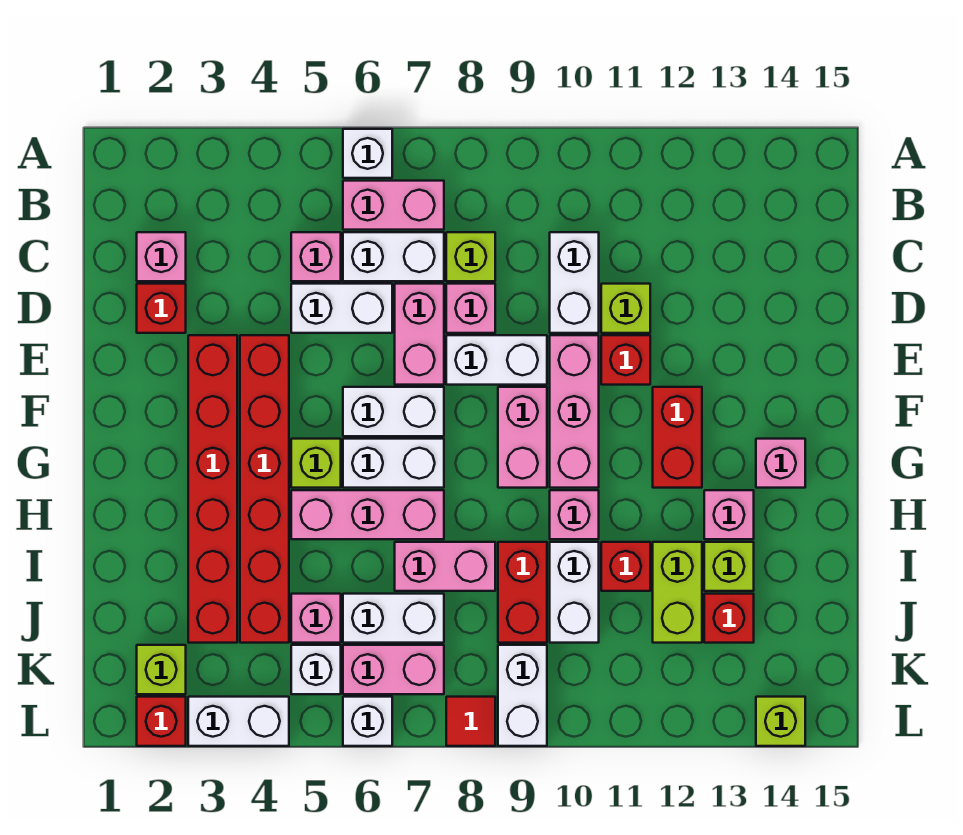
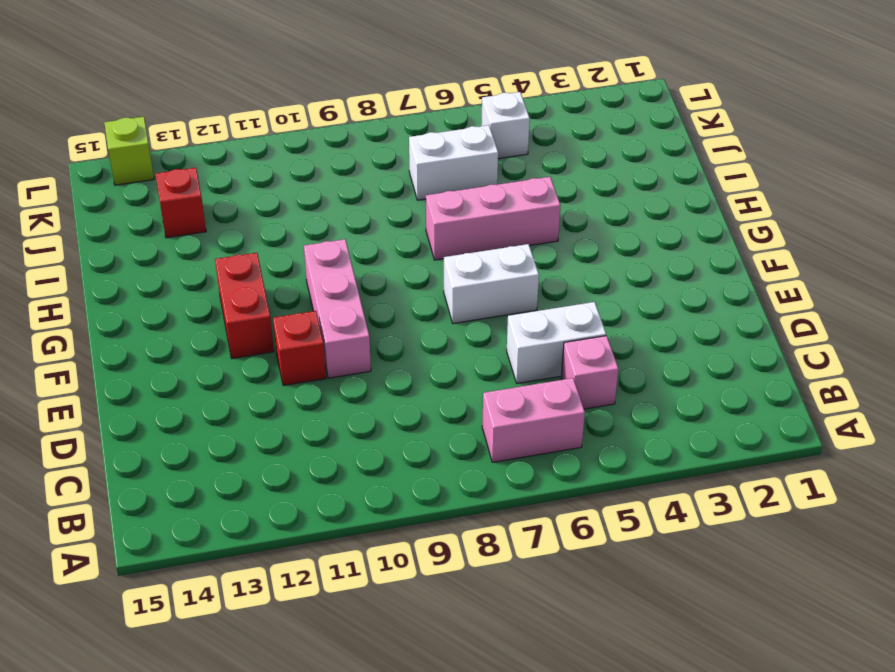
none -> white brick A6 level 1
none -> pink brick C2 level 1
none -> white brick C6:C7 level 1
none -> lime brick C8 level 1

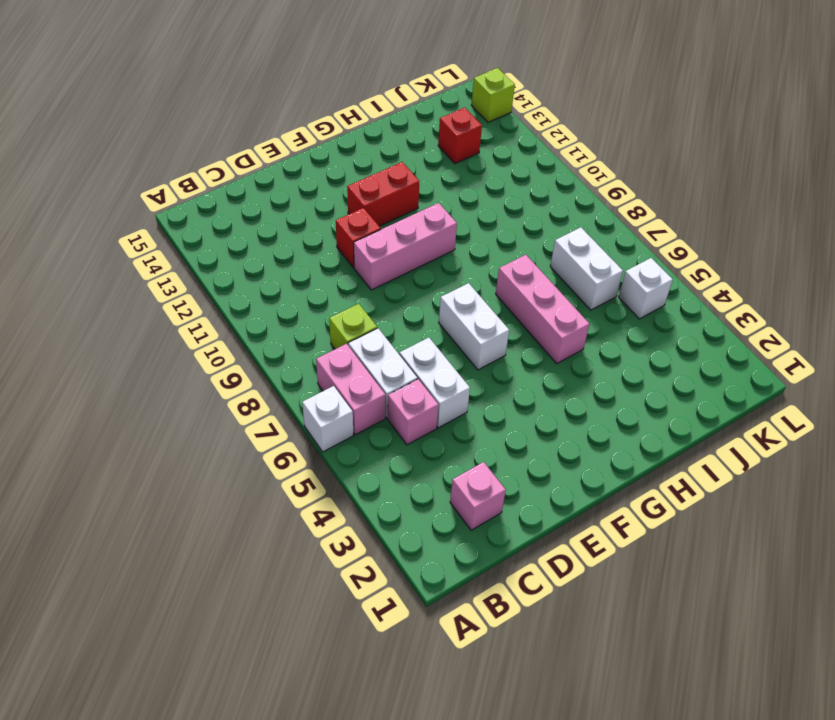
none -> white brick C10:D10 level 1
none -> red brick D2 level 1
none -> pink brick D7:E7 level 1
none -> pink brick D8 level 1

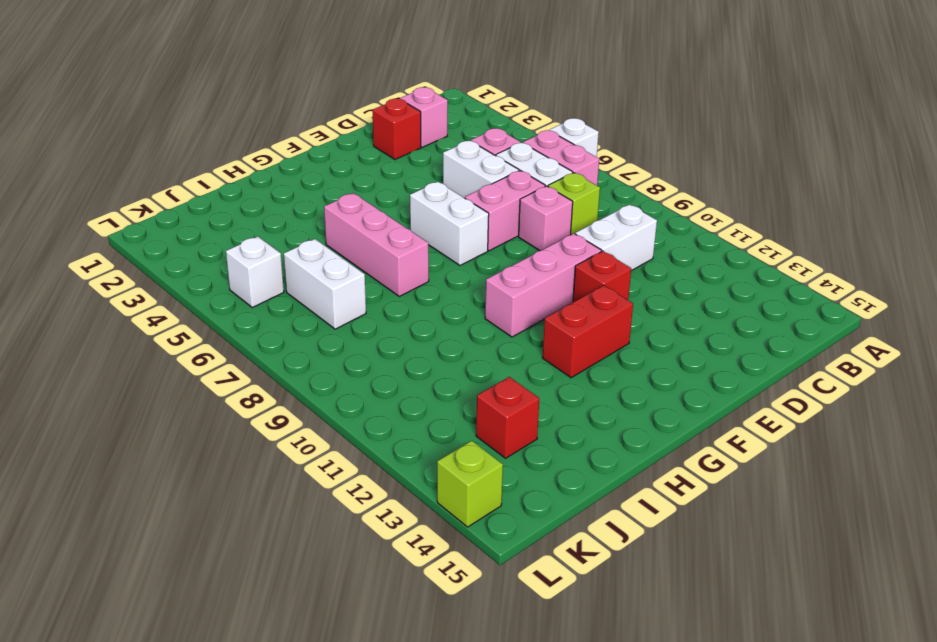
none -> lime brick D11 level 1
none -> red brick E3:J3 level 1
none -> red brick E4:J4 level 1
none -> white brick E8:E9 level 1

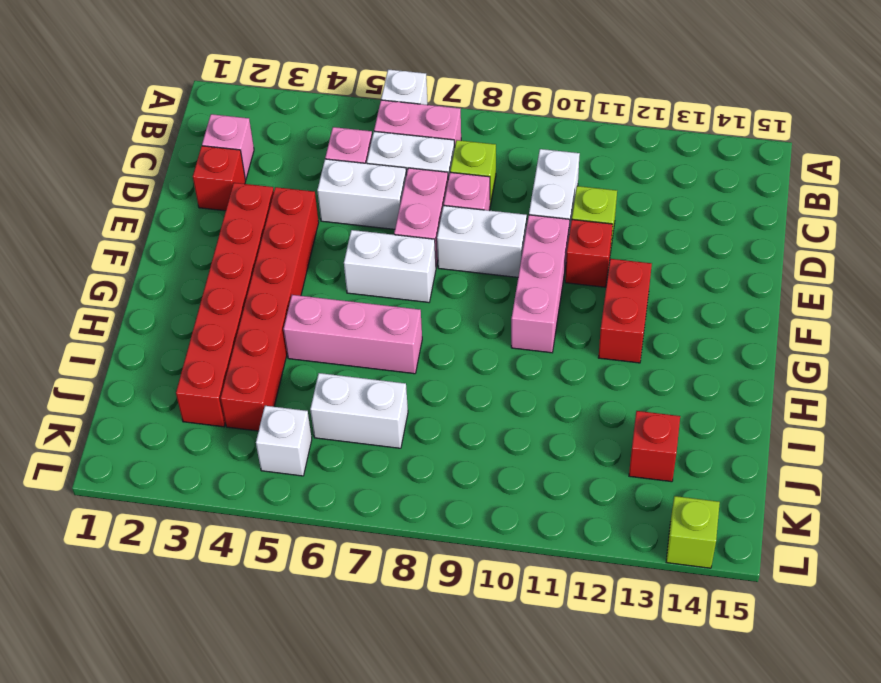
none -> pink brick F9:G9 level 1
none -> lime brick G5 level 1
none -> white brick G6:G7 level 1
none -> pink brick G14 level 1

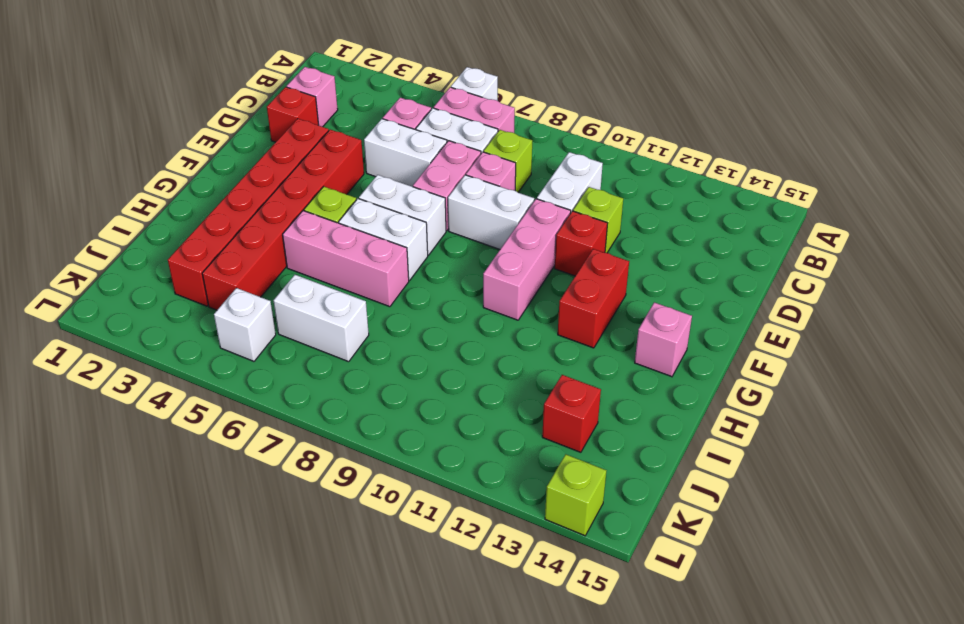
none -> pink brick F9:G9 level 1
none -> pink brick H10 level 1
none -> pink brick H13 level 1
none -> pink brick I7:I8 level 1

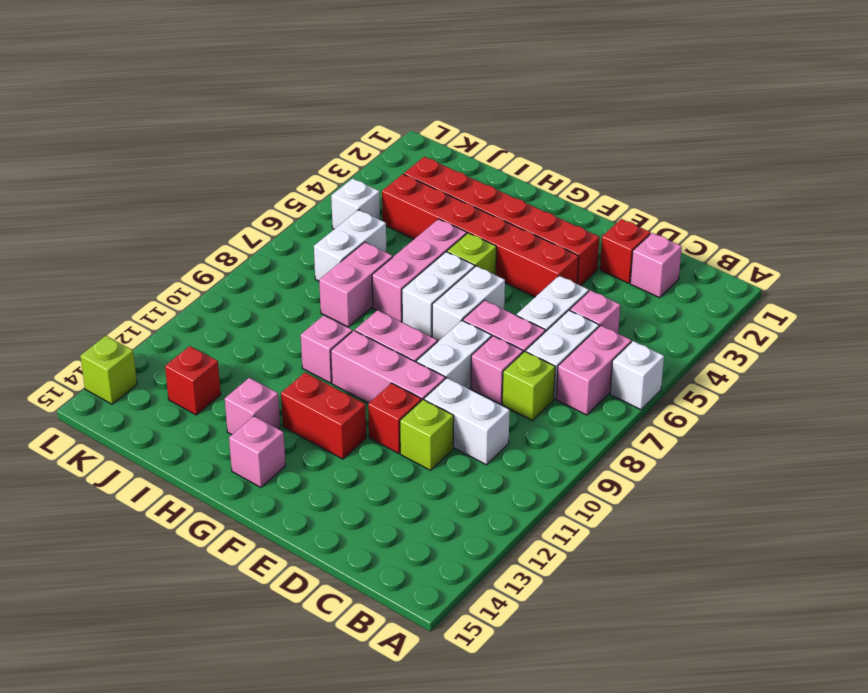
none -> red brick I9:J9 level 1
none -> white brick I10:J10 level 1
none -> red brick I11 level 1
none -> lime brick I12:J12 level 1

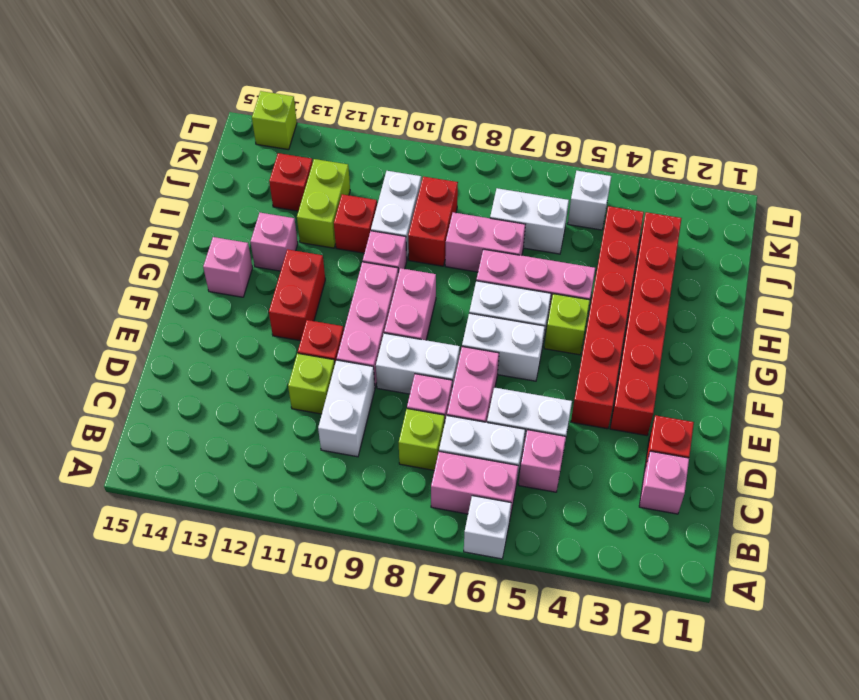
none -> lime brick I13 level 1
none -> pink brick J5 level 1
none -> lime brick K2 level 1
none -> pink brick K6:K7 level 1

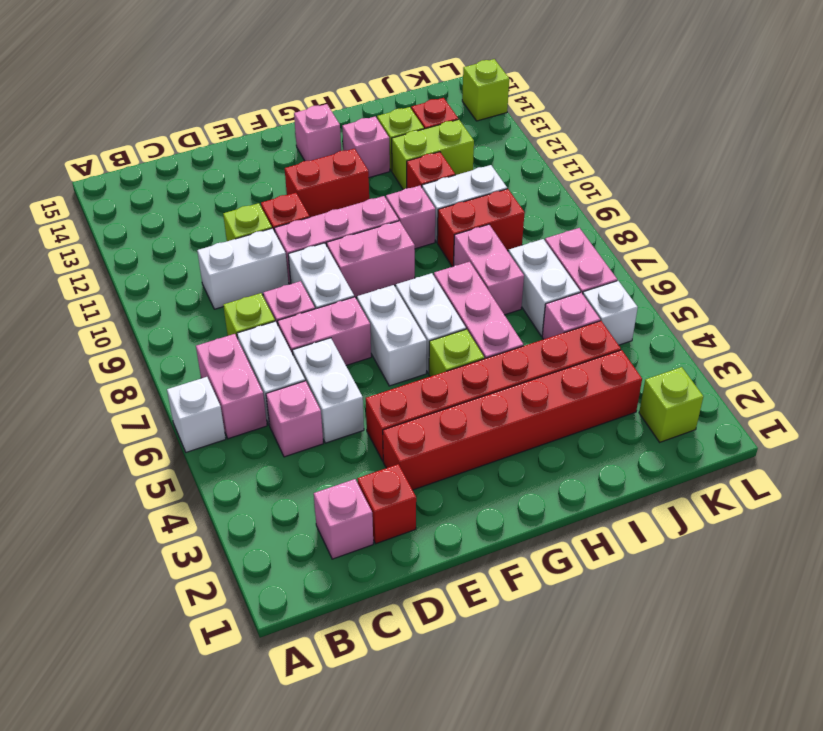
none -> white brick K9:L9 level 1
none -> red brick L2 level 1
none -> white brick L3:L4 level 1
none -> white brick L6 level 1

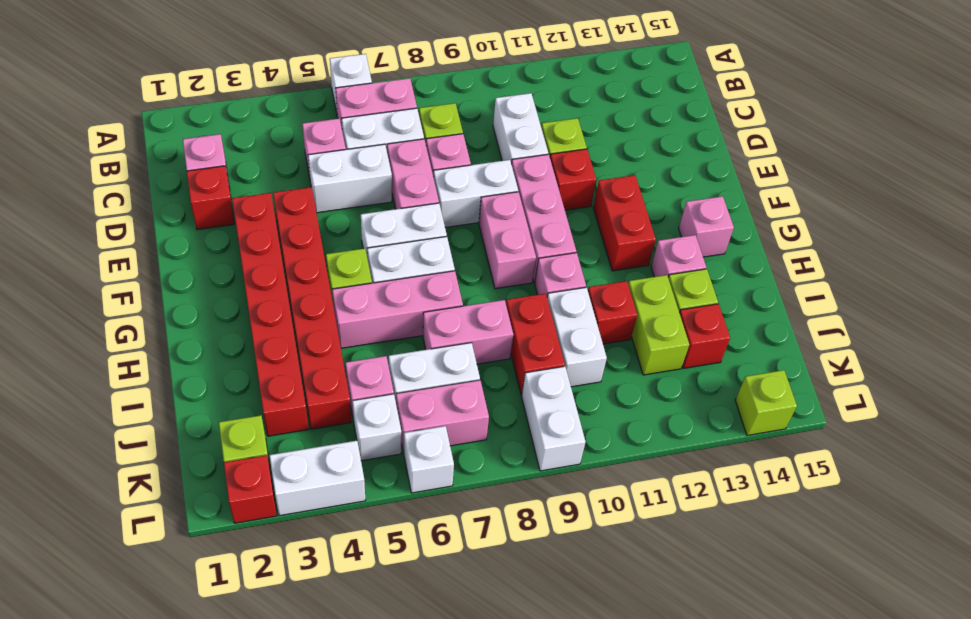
none -> red tile L8 level 1

